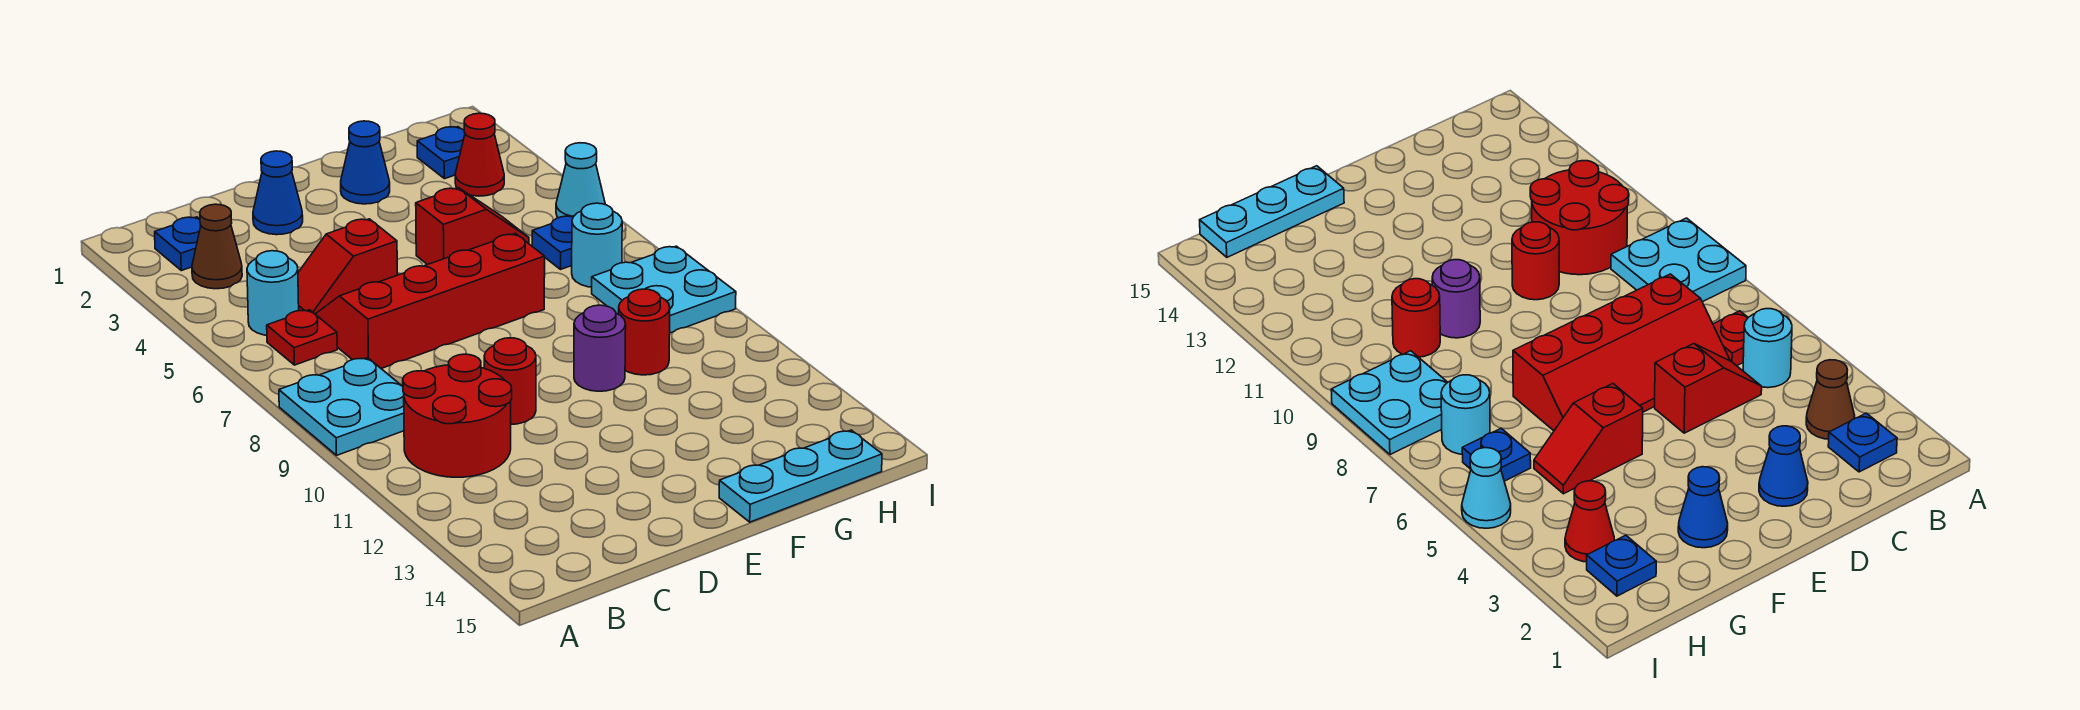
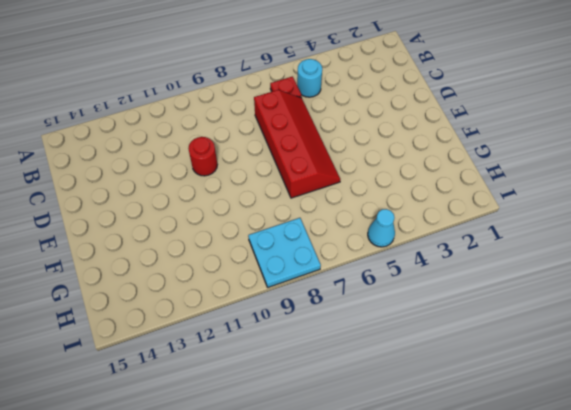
none -> cyan plate A8:B9 level 1
none -> blue plate B2 level 1
none -> brown cone B3 level 1

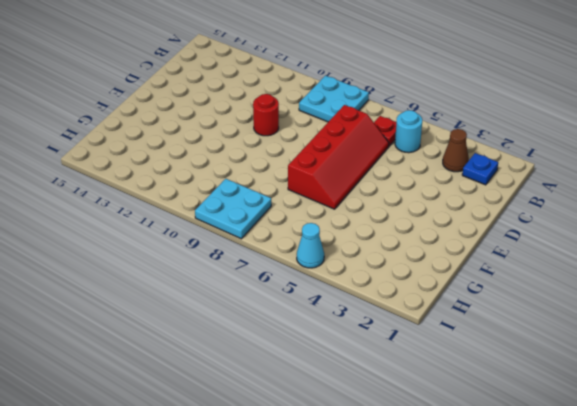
none -> red round brick B10:C11 level 1
none -> red slope C5:D5 level 1 top D
none -> blue cone D2 level 1

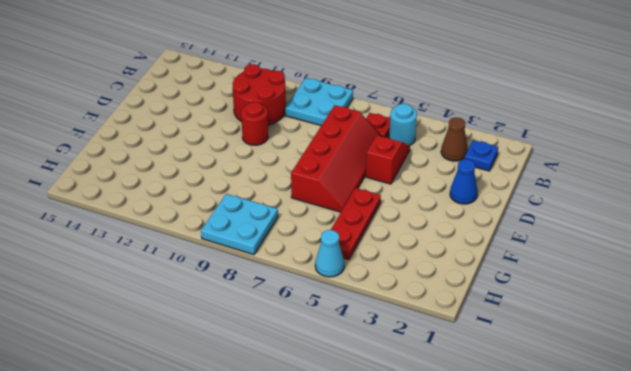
red plate F5:H5 level 1 -> red slope F5:G5 level 1 top F
none -> blue cone F2 level 1
none -> purple round brick F10 level 1
none -> cyan plate F15:H15 level 1

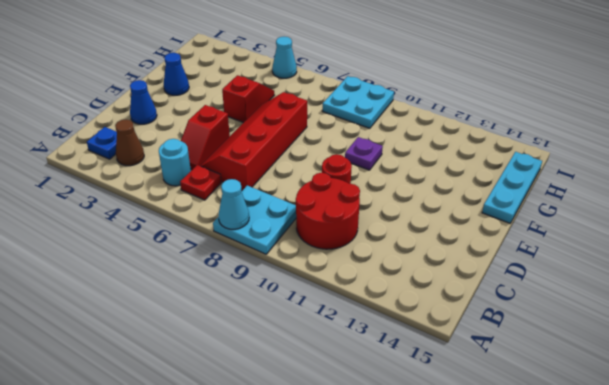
cyan cone A8 level 2 -> none
purple plate F10 level 1 -> purple round brick F10 level 1
none -> red round brick G10 level 1
none -> blue plate H2 level 1
none -> red cone H3 level 1

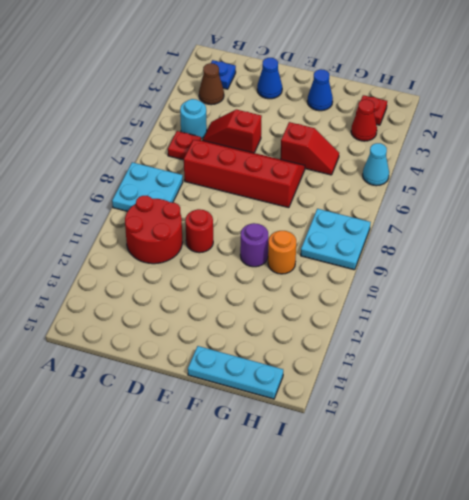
orange round brick G10 level 1 -> red round brick G10 level 1
red plate H2 level 1 -> blue plate H2 level 1
none -> blue plate H6 level 1
none -> cyan round brick H7 level 1

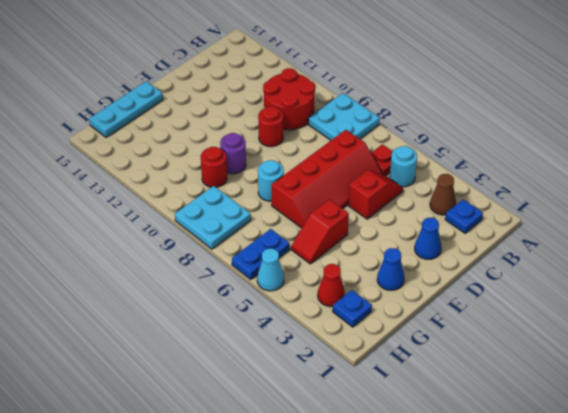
cyan round brick F8 level 1 -> cyan round brick H7 level 1
blue plate H6:I6 level 1 -> blue plate H6 level 1

